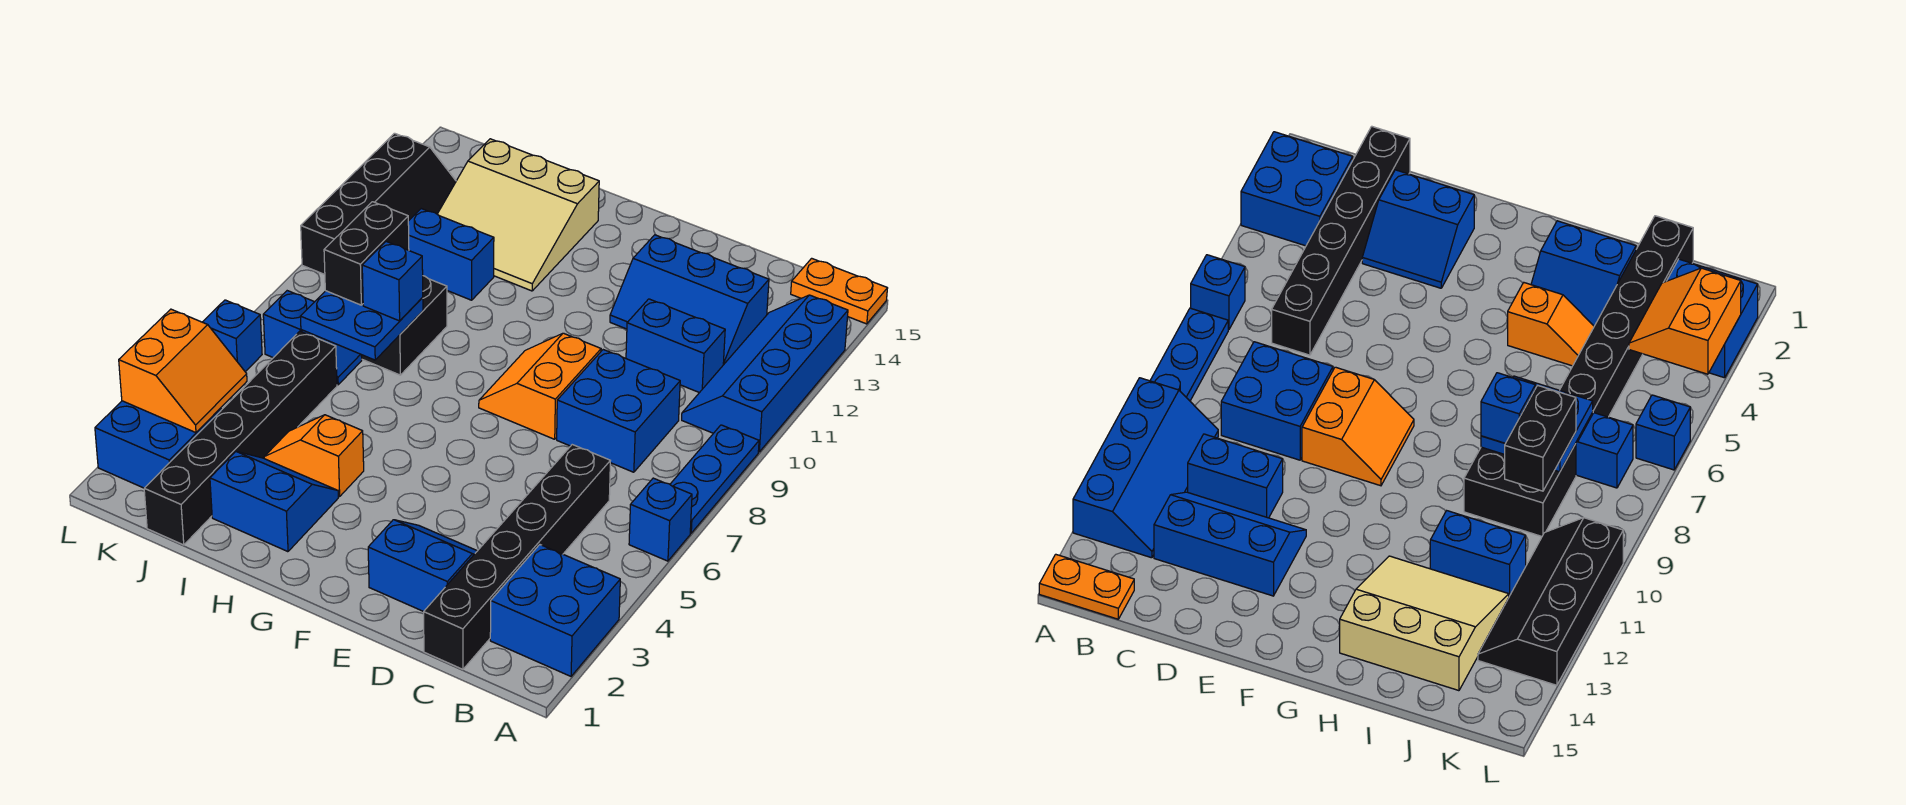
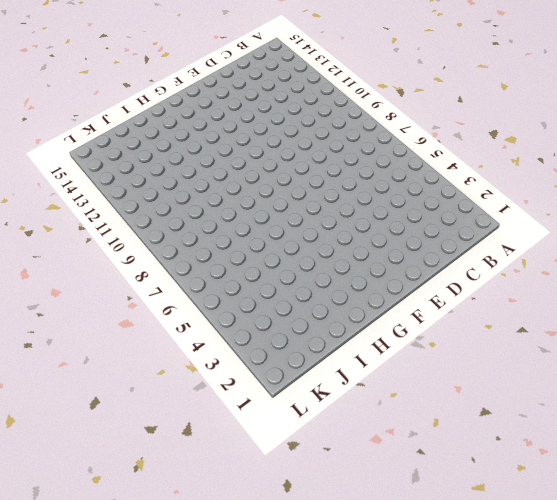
none -> blue brick A2:B3 level 1
none -> blue brick A6 level 1
none -> blue plate A7:A9 level 1

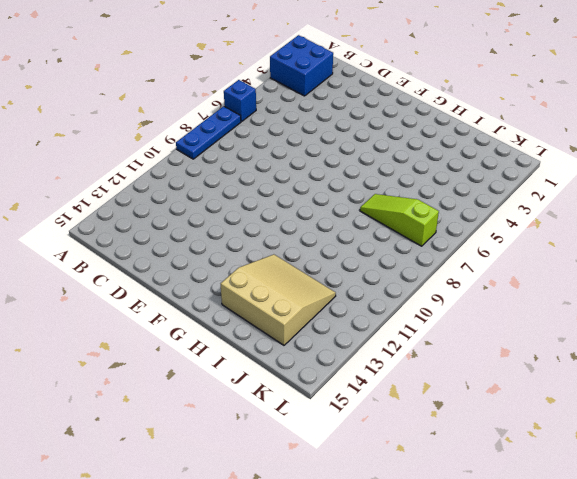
lime slope I7:K7 level 1 top K -> blue slope J7:K7 level 1 top K
none -> blue slope A10:B13 level 1 top A
none -> orange plate A15:B15 level 1
none -> black brick C1:C6 level 1

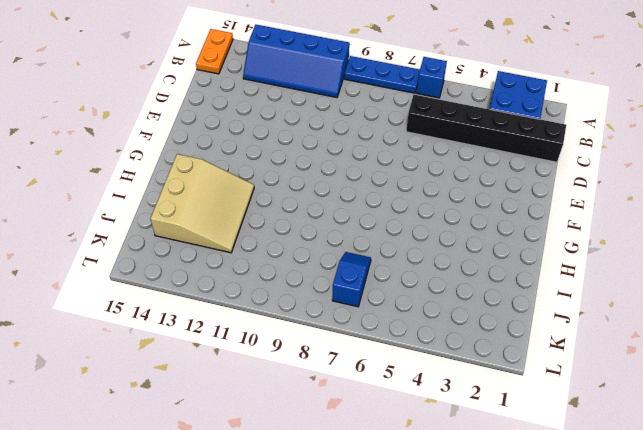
none -> blue brick C8:D9 level 1
none -> blue brick C11:D11 level 1
none -> blue slope C12:E13 level 1 top 13

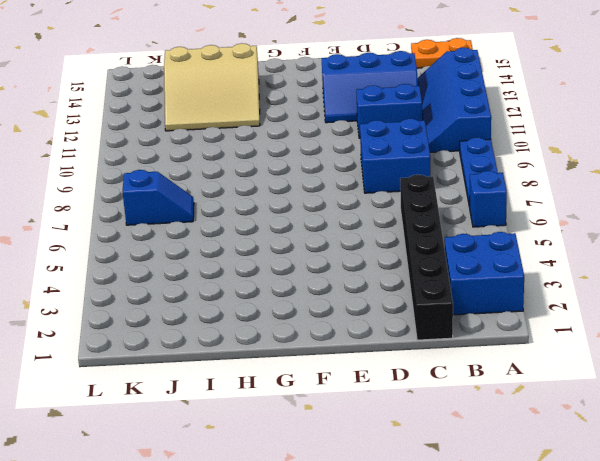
none -> blue slope D2:E3 level 1 top 2
none -> orange slope E8:F9 level 1 top E
none -> blue slope H2:I3 level 1 top 2

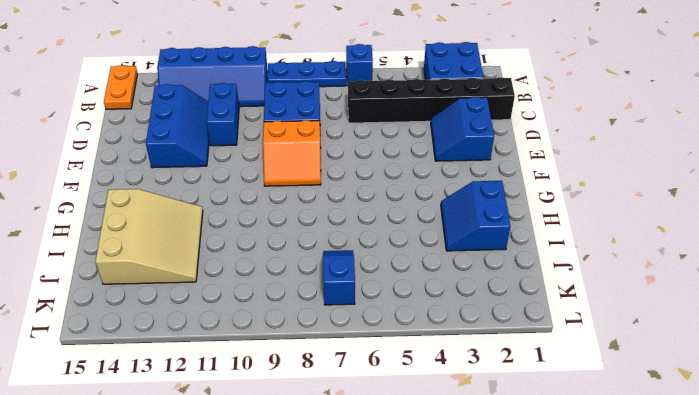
none -> orange slope H4:I4 level 1 top H
none -> black brick I8:J9 level 1
none -> blue brick I11:J11 level 1

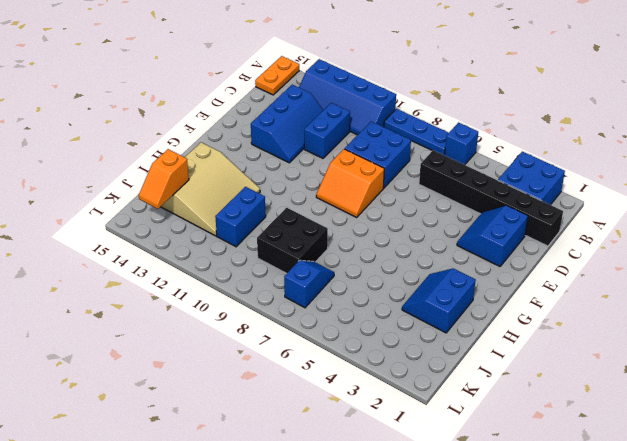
orange slope J14:K14 level 2 top J -> orange slope H4:I4 level 1 top H
none -> black brick J1:J6 level 1
none -> blue brick K2:L3 level 1
none -> black slope K10:L13 level 1 top L

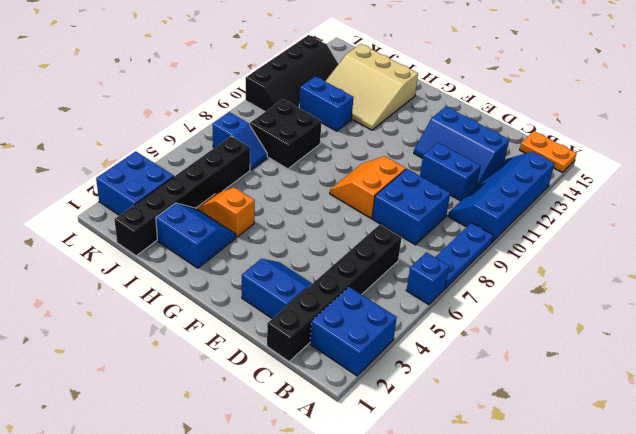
none -> blue brick L6 level 1
none -> blue plate I7:J8 level 2
none -> orange slope K3:L4 level 2 top L

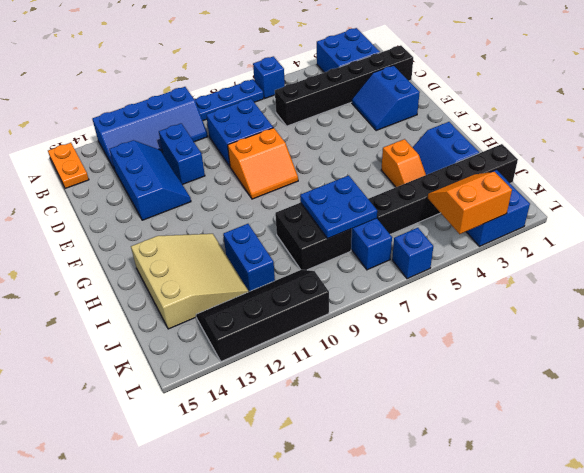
none -> blue brick I8 level 3
none -> black brick J8:J9 level 3

